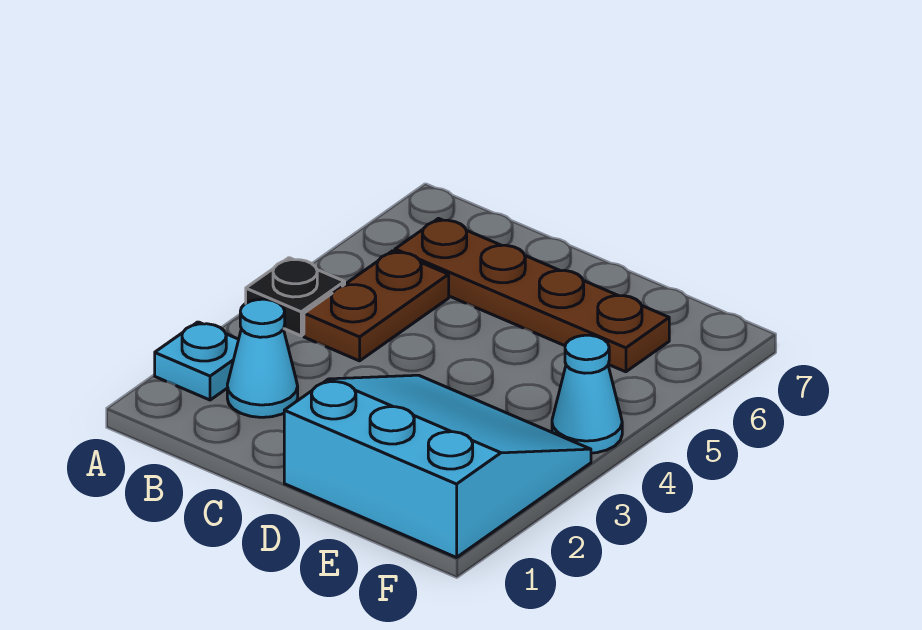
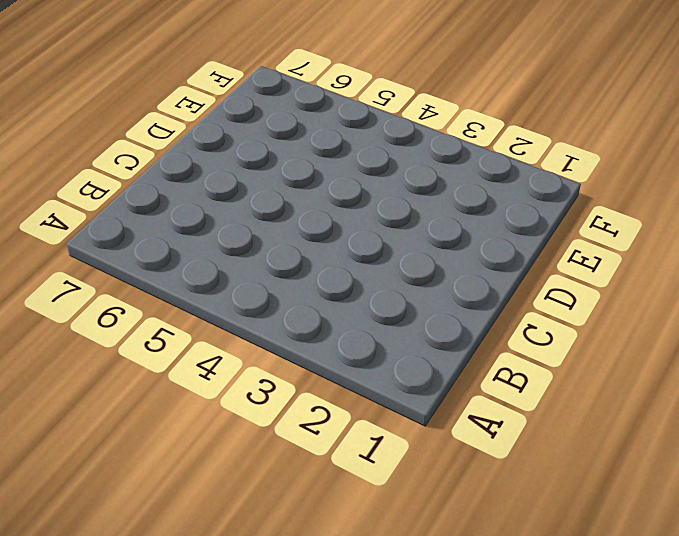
none -> cyan plate A2 level 1
none -> black plate A4 level 1

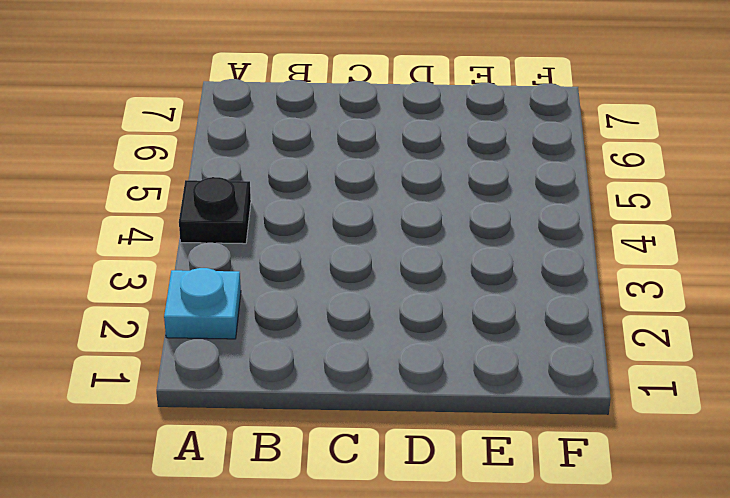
none -> cyan cone B2 level 1
none -> brown plate B4:B5 level 1

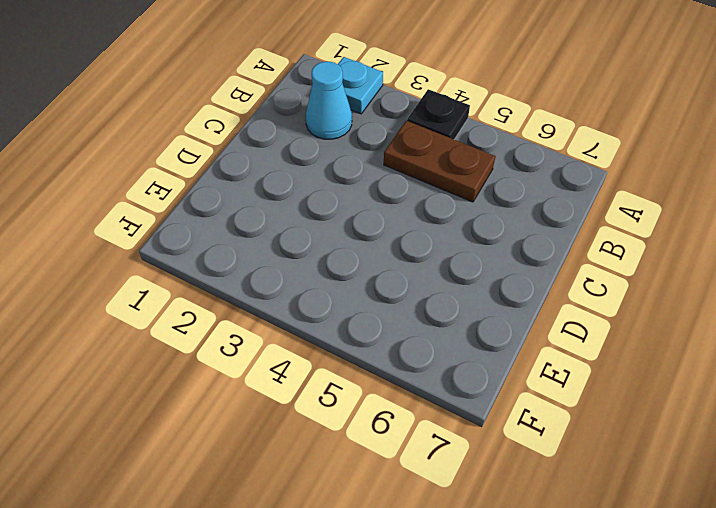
none -> brown plate B6:E6 level 1
none -> cyan slope D1:F3 level 1 top 1

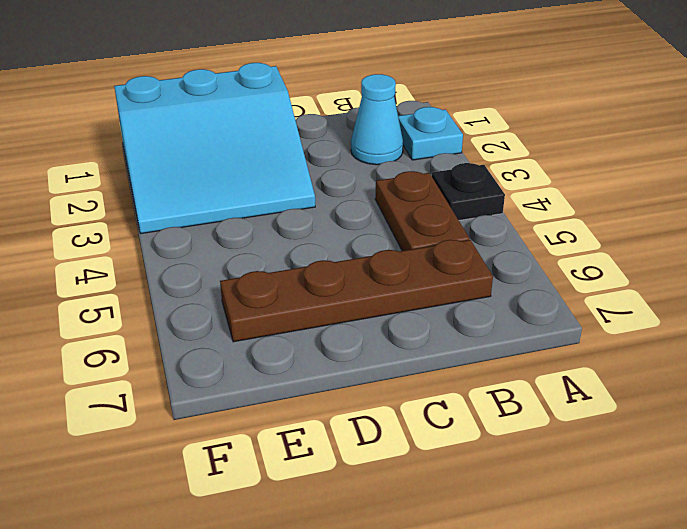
none -> cyan cone F4 level 1

